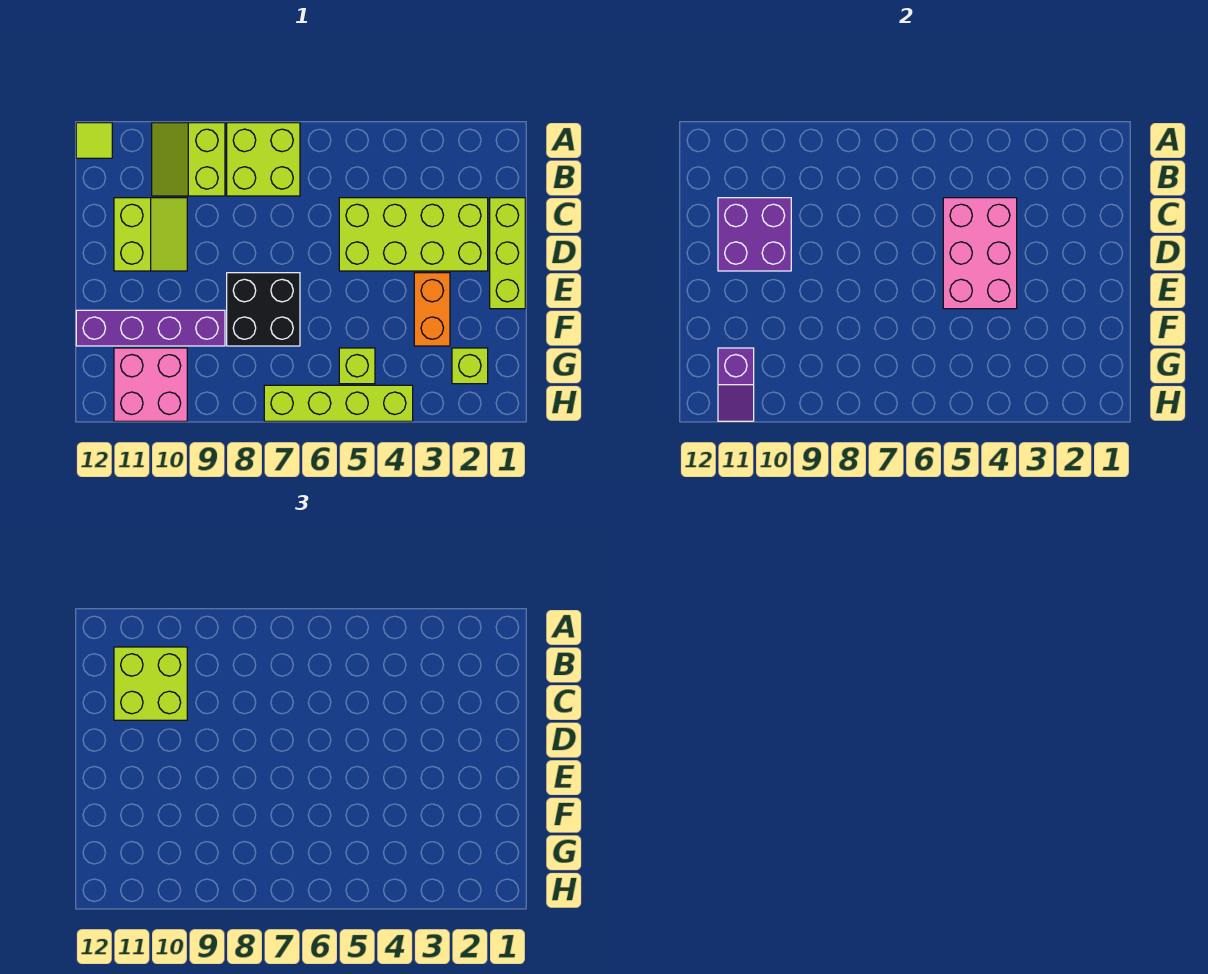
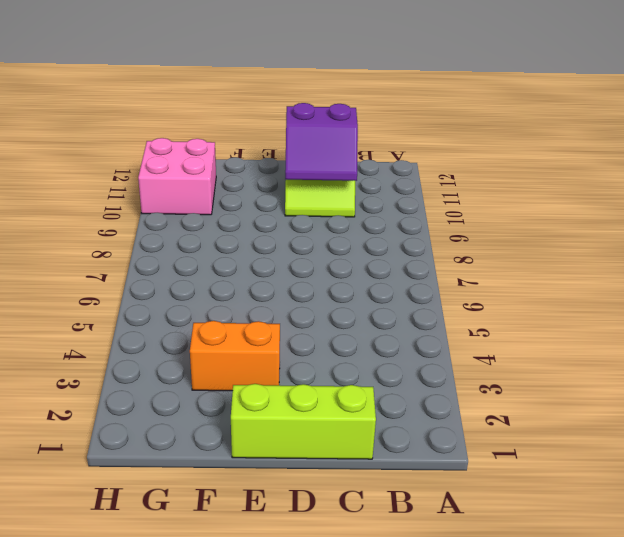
purple slope C10:D11 level 2 top 11 -> purple brick C10:D11 level 2
none -> lime brick A7:B8 level 1
none -> lime slope A9:B10 level 1 top 9
none -> lime tile A12 level 1

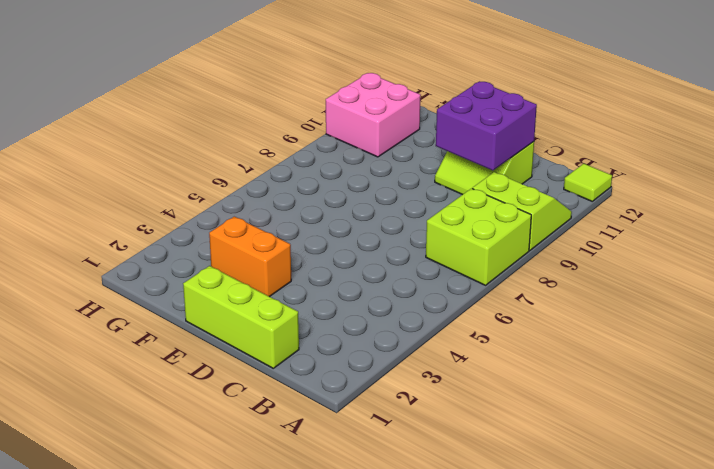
none -> lime brick C2:D5 level 1
none -> black brick E7:F8 level 1
none -> purple brick F9:F12 level 1

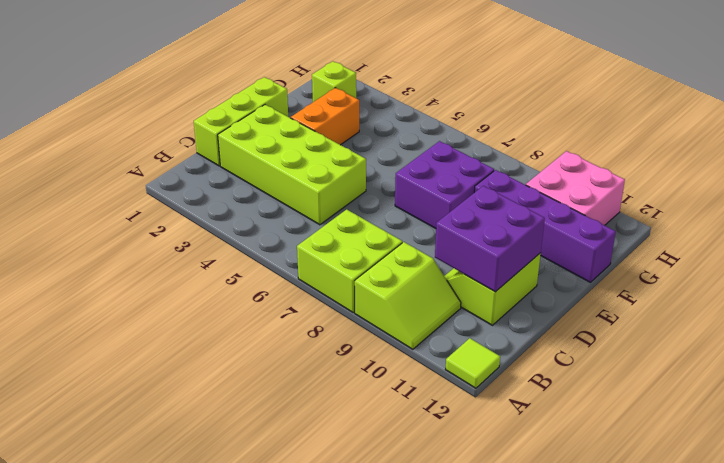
purple brick E7:F8 level 1 -> black brick E7:F8 level 1
none -> lime brick G5 level 1
none -> lime brick H4:H7 level 1
none -> pink brick C4:E5 level 2

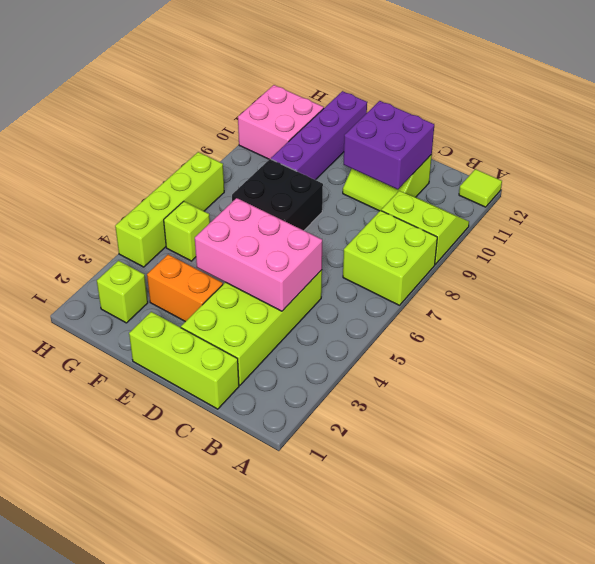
none -> purple slope G11:H11 level 2 top G
none -> lime brick B10:C11 level 3

